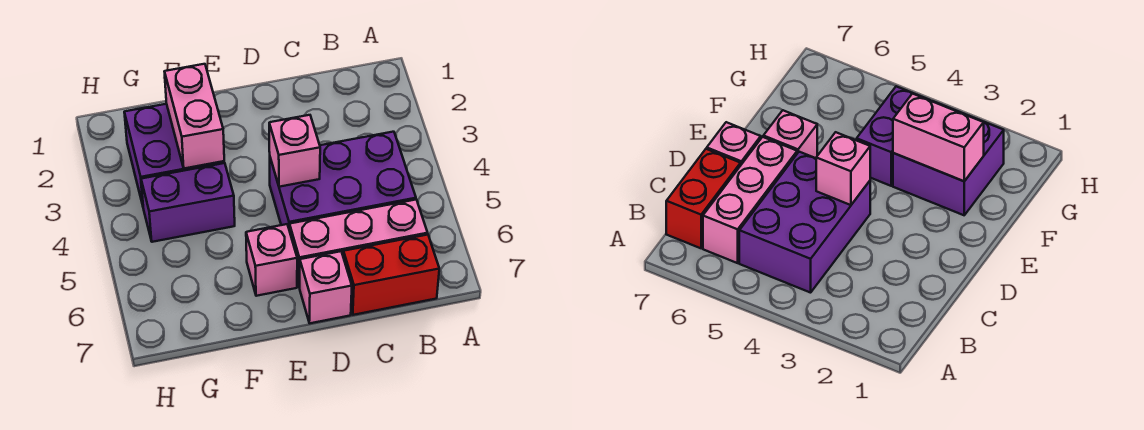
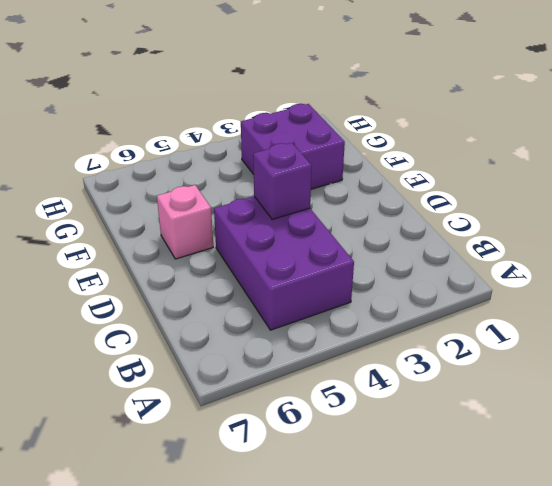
purple brick D4 level 2 -> pink brick D4 level 2
none -> pink brick B6:D6 level 1
none -> red brick B7:C7 level 1

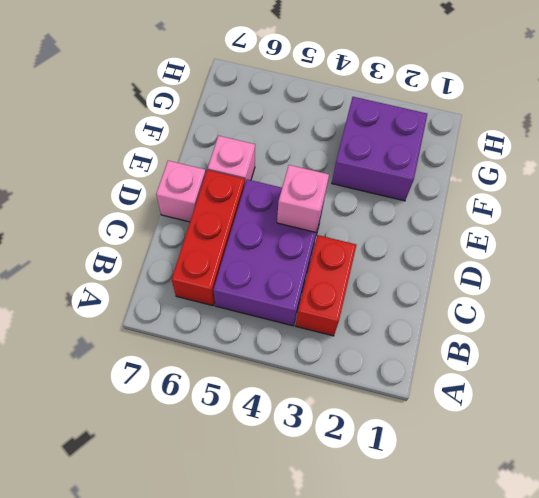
red brick B3:C3 level 1 -> red brick B7:C7 level 1
red brick B6:D6 level 1 -> pink brick B6:D6 level 1
none -> purple brick F4:G4 level 1
none -> pink brick F2:F3 level 2

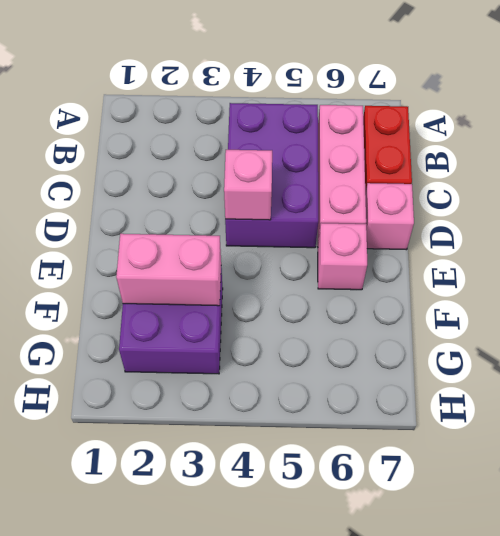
none -> purple brick F4:G4 level 1

